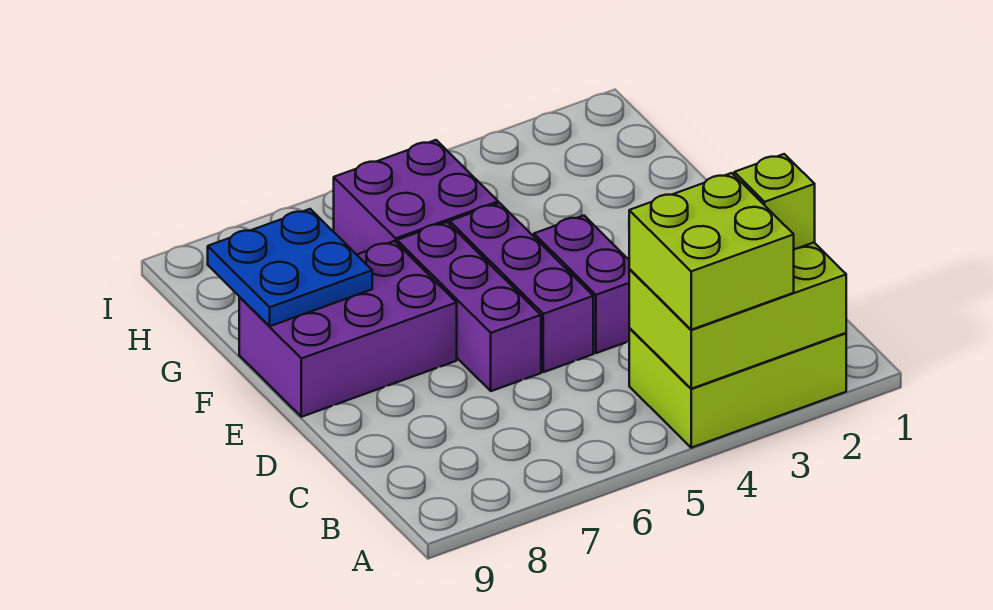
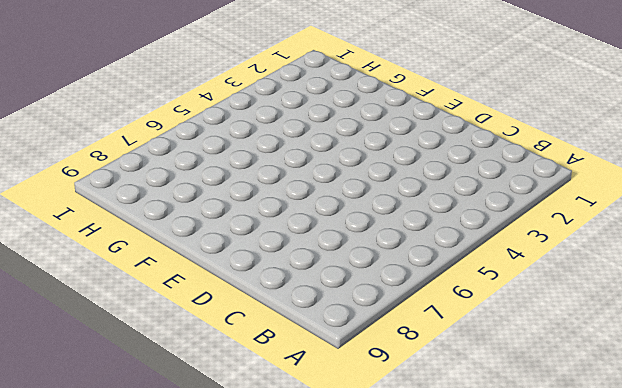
none -> lime brick A2:B4 level 1
none -> purple brick D4:E4 level 1

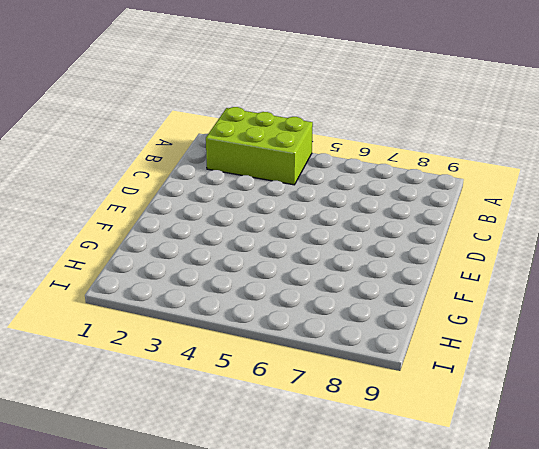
none -> purple brick D4:E4 level 1
none -> purple brick D5:F5 level 1

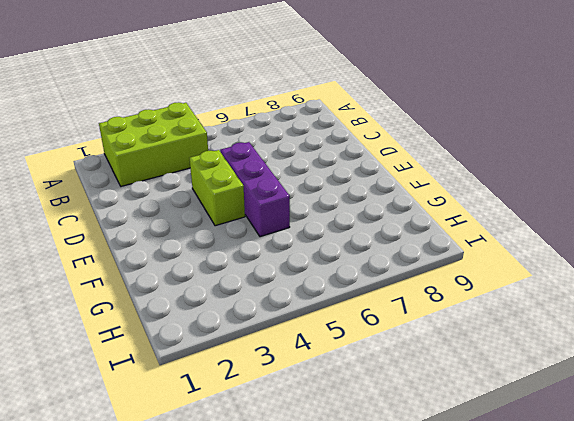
lime brick D4:E4 level 1 -> purple brick D4:E4 level 1
none -> purple brick D6:F6 level 1
none -> purple brick E7:F9 level 1

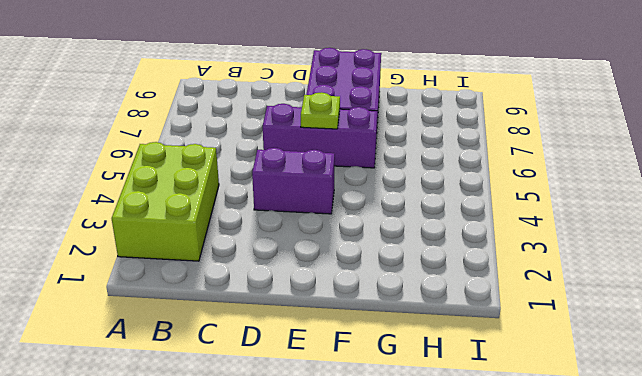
lime plate E6 level 2 -> none
none -> purple brick D5:F5 level 1
none -> purple brick G5:H6 level 1

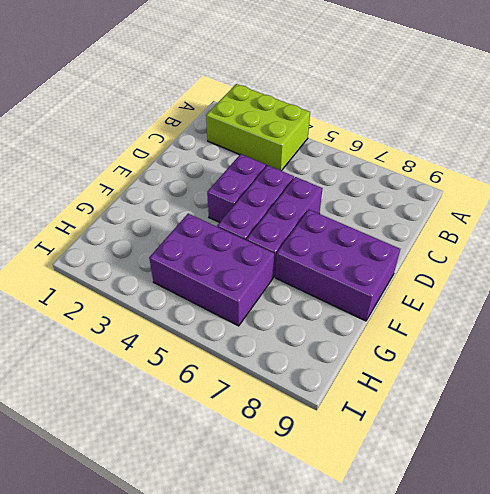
purple brick G4:H6 level 1 -> purple brick G5:H6 level 1
none -> lime brick A2:B4 level 2
none -> blue plate F8:G9 level 2

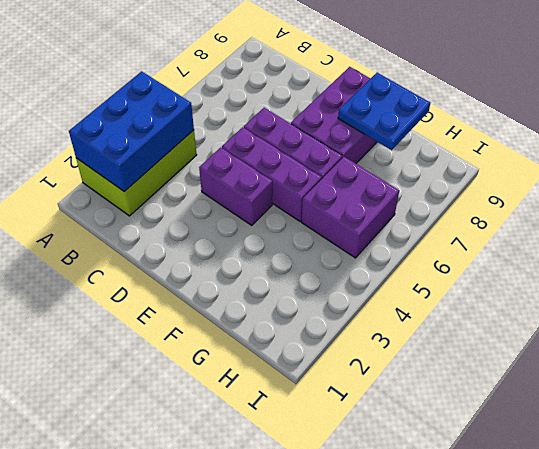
blue brick A2:B4 level 2 -> lime brick A2:B4 level 2
none -> lime brick A3:B4 level 3
none -> lime brick B2 level 3

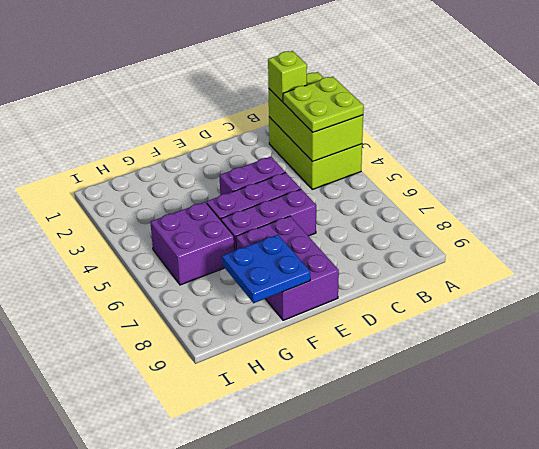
lime plate A3:B4 level 3 -> lime brick A3:B4 level 3

